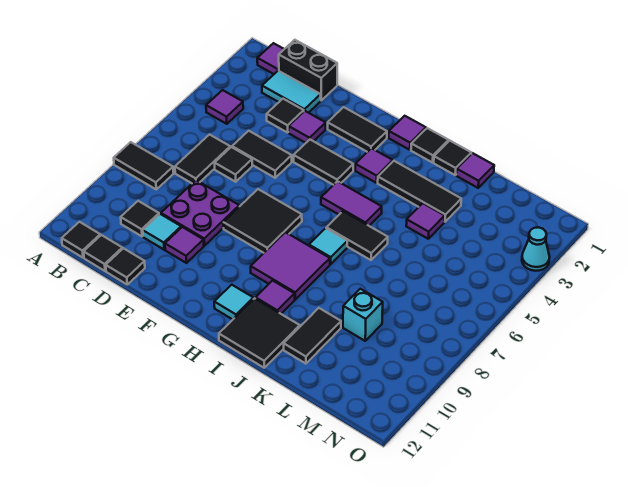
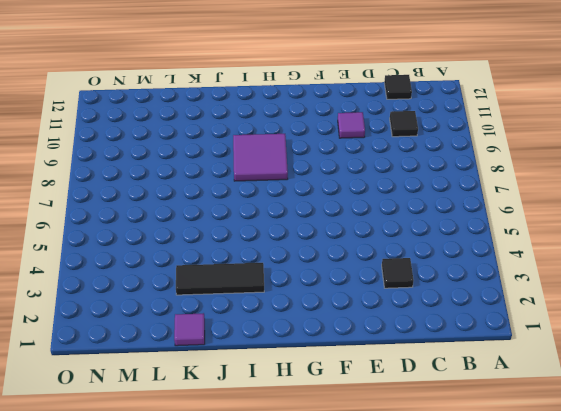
none -> black tile A8:B8 level 1
none -> purple tile B1 level 1
none -> purple tile B4 level 1
none -> black tile B12 level 1

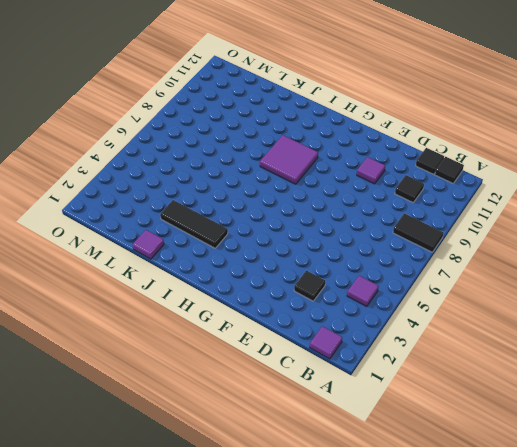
none -> black brick C1:D1 level 1
none -> cyan tile C2:D2 level 1
none -> black tile C6:C7 level 1
none -> black tile D5:E5 level 1

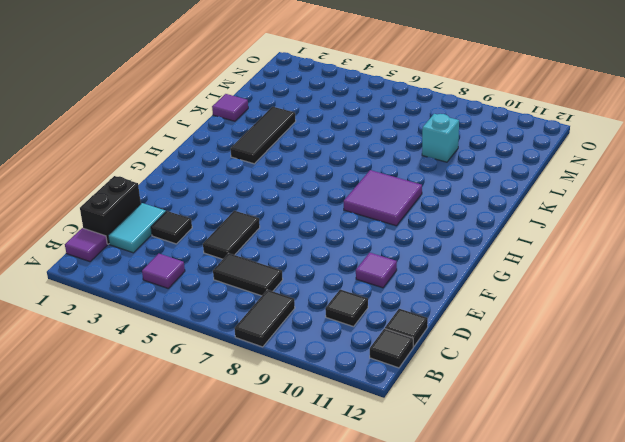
none -> black tile D6 level 1
none -> purple plate D8:E9 level 1
none -> cyan tile D10 level 1
none -> black tile D12 level 1

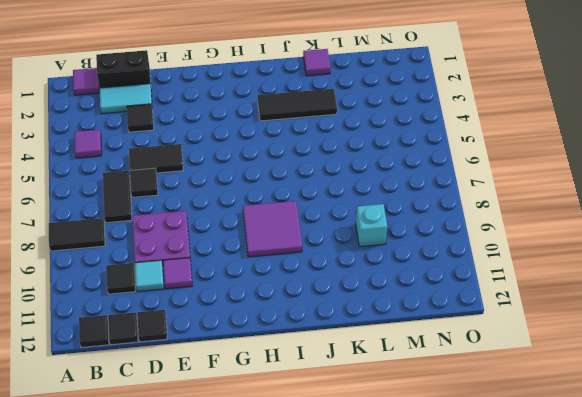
none -> purple tile E3 level 1
none -> black tile F2:G2 level 1
none -> black tile F4:G4 level 1
none -> black tile F7:G8 level 1

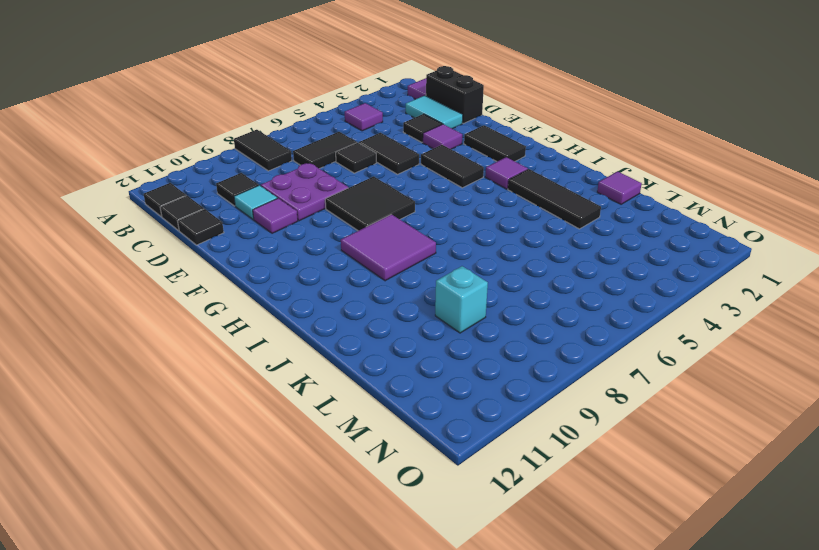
none -> purple tile H1 level 1
none -> purple tile H5:I5 level 1
none -> cyan tile H11 level 1
none -> black tile I1 level 1

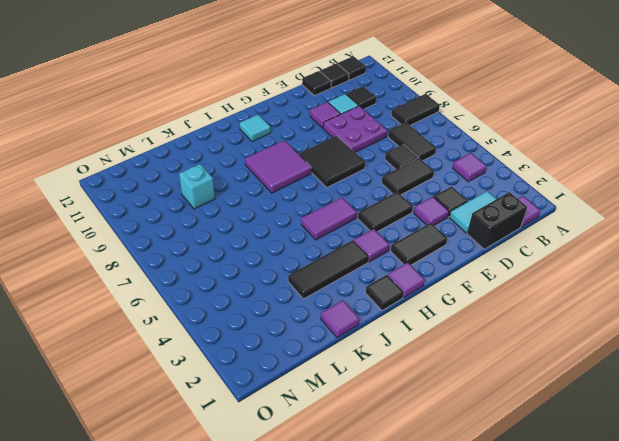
none -> black tile I6:J6 level 1
none -> cyan tile I7 level 1
none -> purple tile I10 level 1
none -> black tile I11:J12 level 1

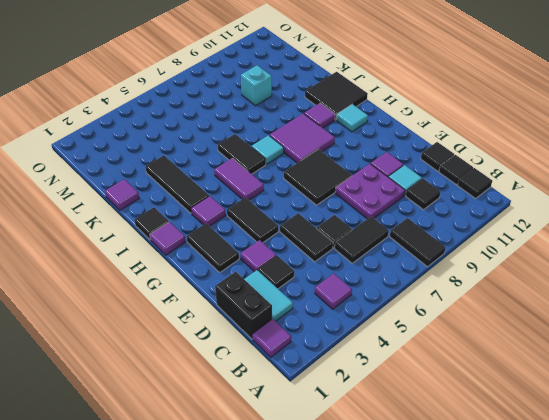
none -> black tile J1 level 1
none -> purple tile K4 level 1
none -> black tile K10:K11 level 1
none -> cyan cone O3 level 1

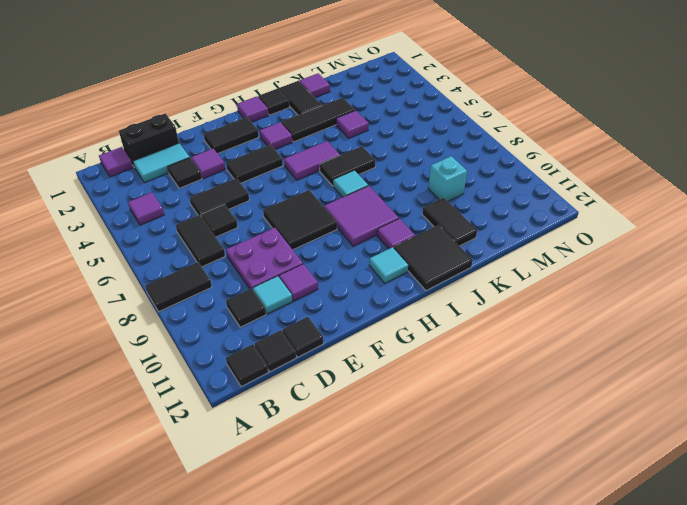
black tile J1:J2 level 1 -> black tile J1 level 1
none -> cyan cone O3 level 1

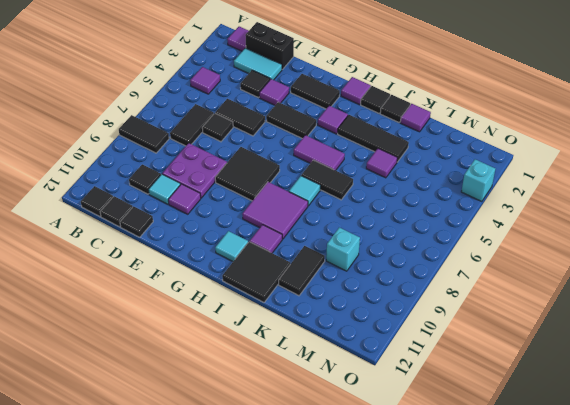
cyan brick O3 level 1 -> cyan cone O3 level 1

